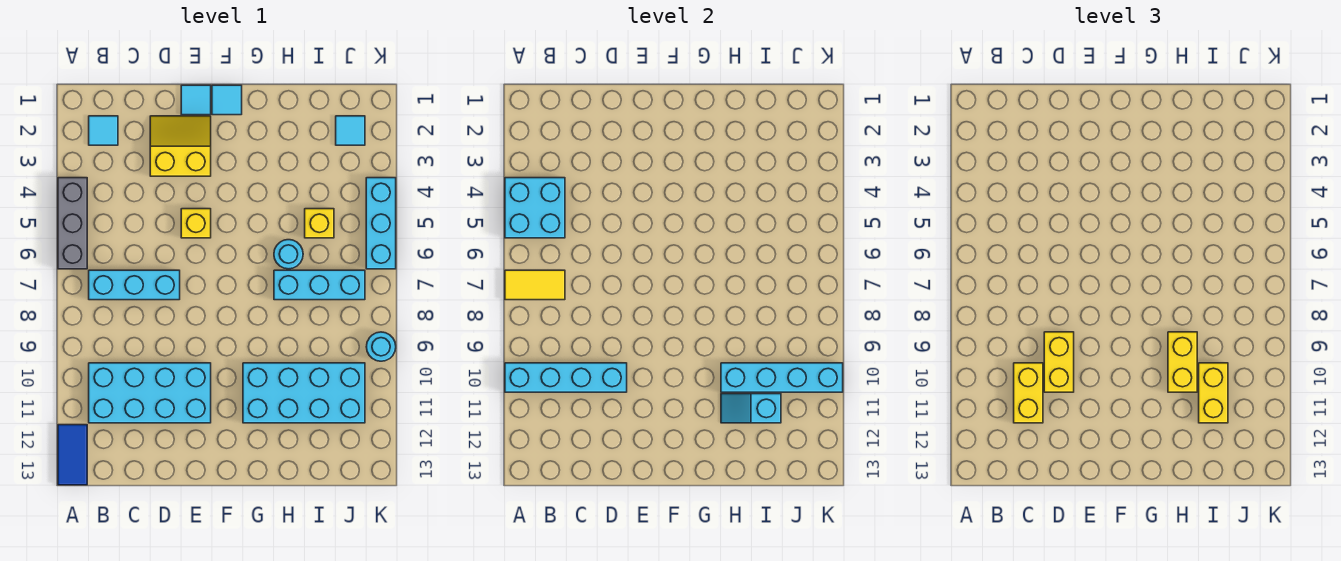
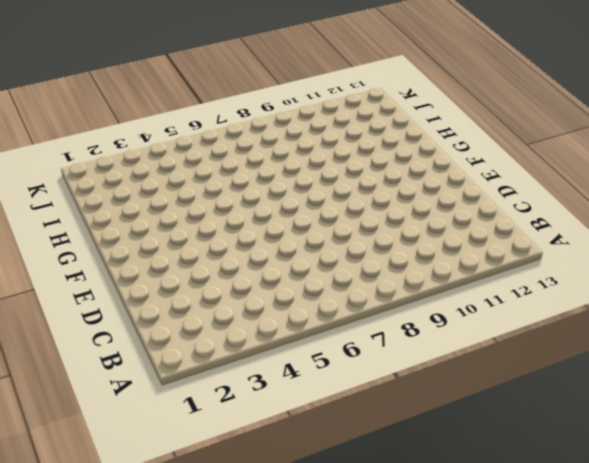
none -> grey brick A4:A6 level 1
none -> blue tile A12:A13 level 1
none -> cyan tile B2 level 1

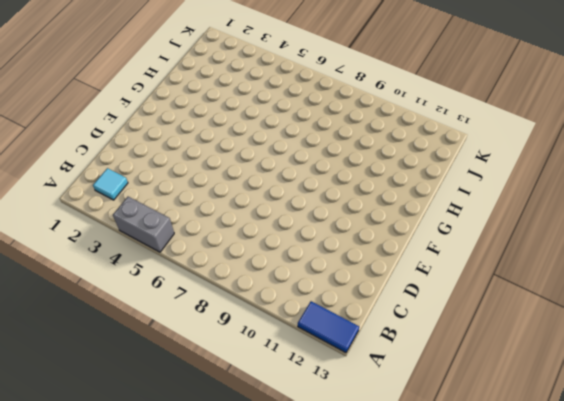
grey brick A4:A5 level 1 -> grey brick A4:A6 level 1
none -> cyan brick B7:D7 level 1
none -> cyan brick B10:E11 level 1
none -> yellow slope D2:E3 level 1 top 3

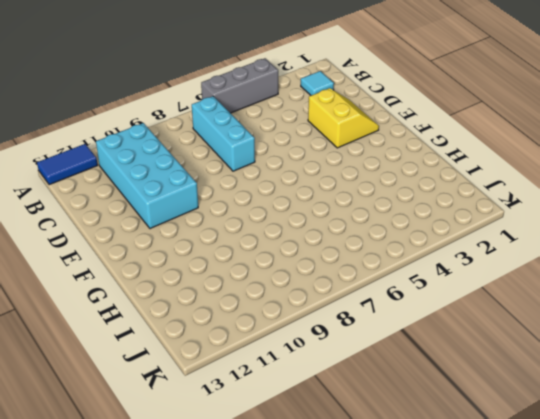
none -> cyan tile E1 level 1
none -> yellow brick E5 level 1
none -> cyan tile F1 level 1

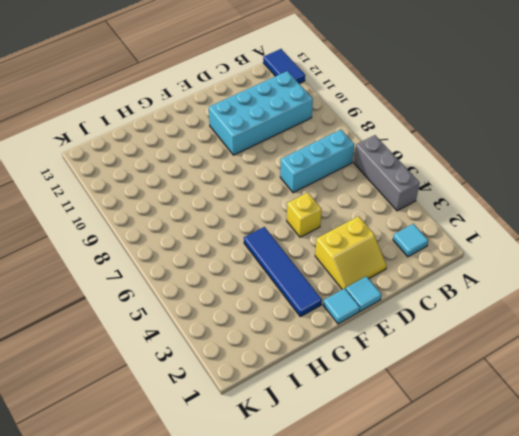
blue tile G2:G5 level 1 -> none
none -> cyan brick G10:J11 level 1
none -> cyan round brick H6 level 1
none -> cyan brick H7:J7 level 1

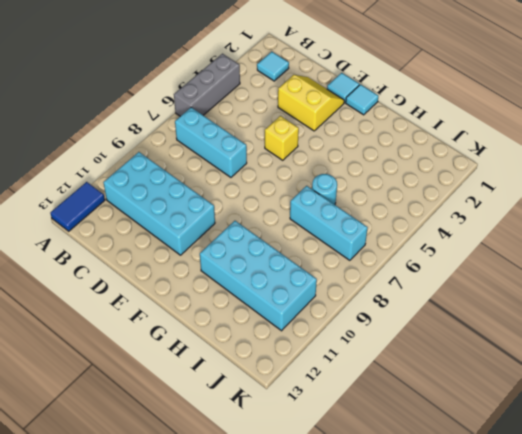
none -> yellow brick I5 level 1
none -> cyan tile J2 level 1
none -> cyan brick K4:K6 level 1

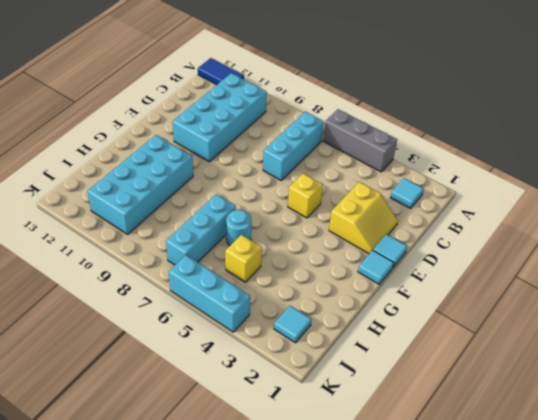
none -> cyan round brick K9 level 1
none -> cyan brick A4:B5 level 2
none -> yellow tile A7:B7 level 2

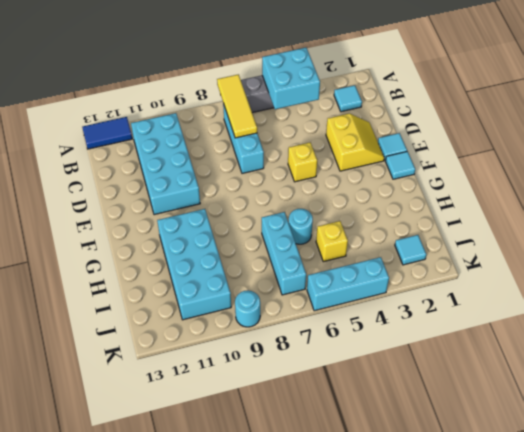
yellow tile A7:C7 level 2 -> yellow tile A7:B7 level 2
none -> cyan brick A10:D10 level 2
none -> cyan brick H10:K10 level 2
none -> cyan slope H11:I11 level 2 top I

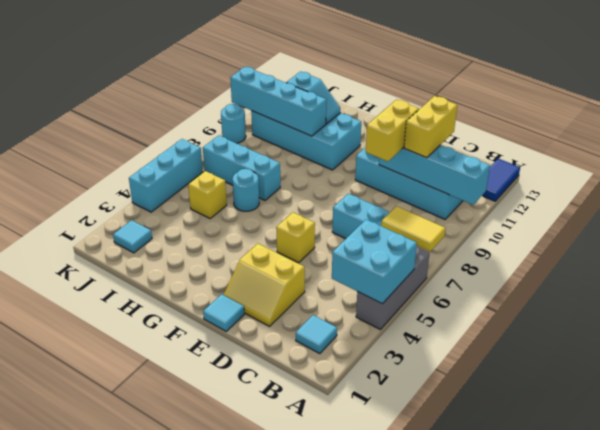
none -> cyan tile F1 level 1
none -> yellow brick H9:H10 level 3
none -> yellow brick I10:I11 level 3

